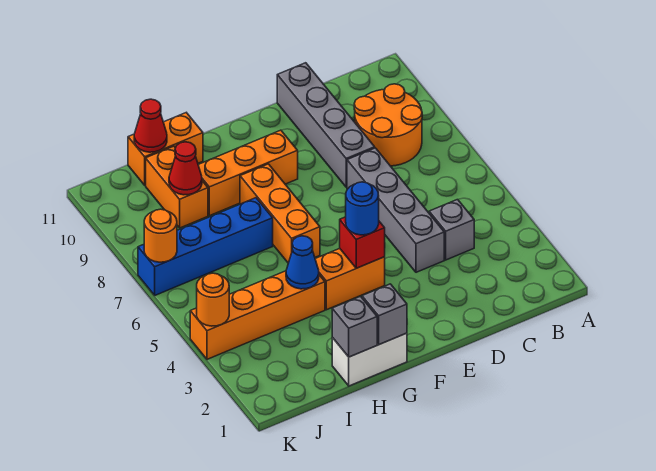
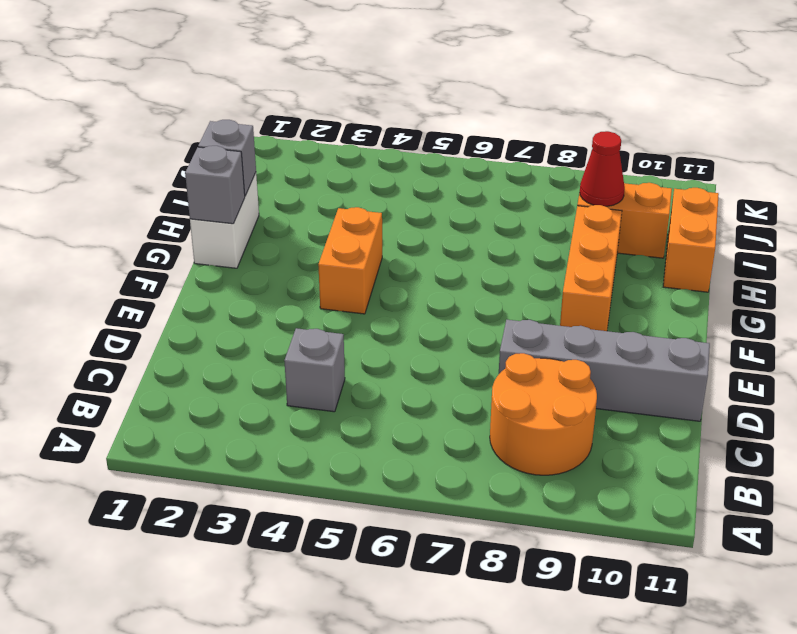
none -> grey brick D4:D7 level 1
none -> orange brick G6:G8 level 1
none -> orange brick H4:K4 level 1

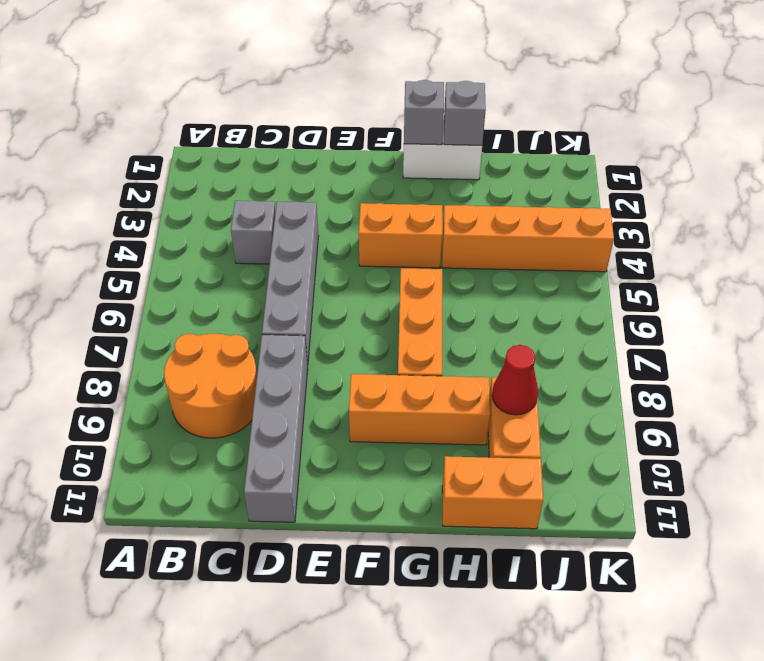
none -> blue brick H7:K7 level 1
none -> red brick F4 level 2
none -> blue cone H4 level 2

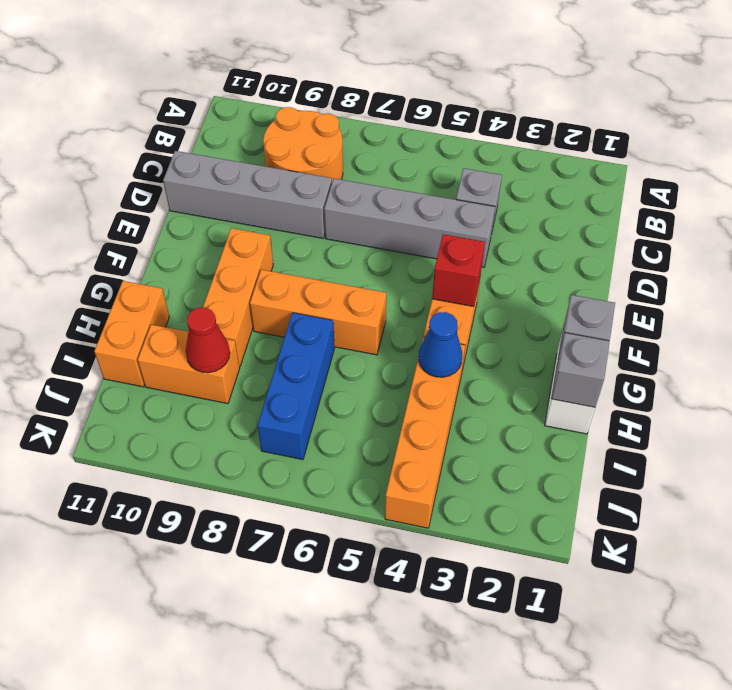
blue brick H7:J7 level 1 -> blue brick H7:K7 level 1
none -> red cone I11 level 2
none -> orange round brick K4 level 2
none -> orange round brick K7 level 2

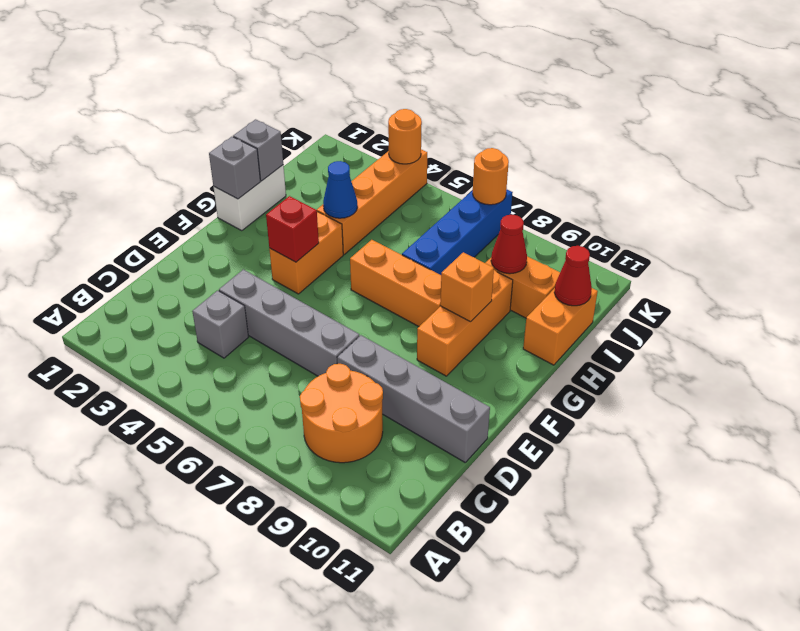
orange brick G9 level 2 -> none
none -> blue round brick F4 level 3

